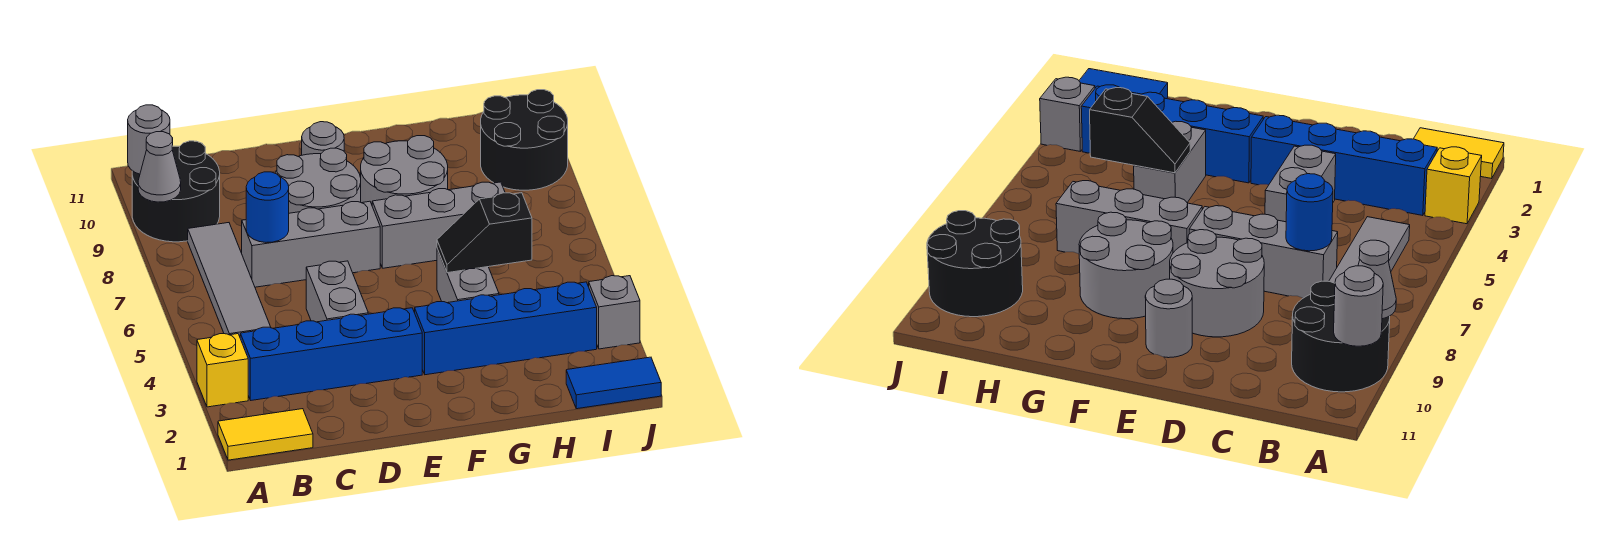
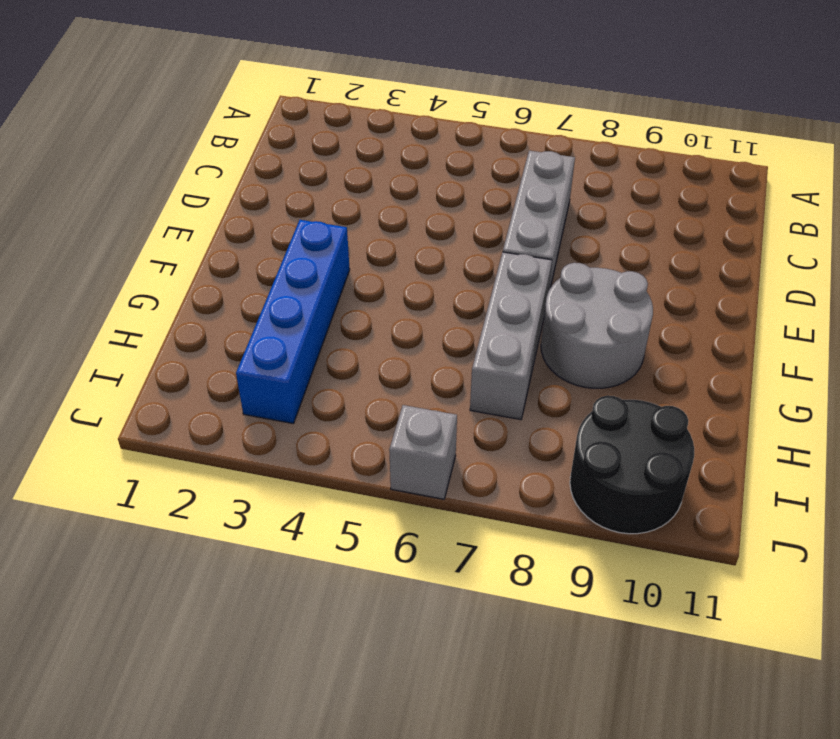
grey brick J6 level 1 -> grey brick J3 level 1
none -> yellow tile A1:B1 level 1
none -> yellow brick A3 level 1
none -> black round brick A9:B10 level 1

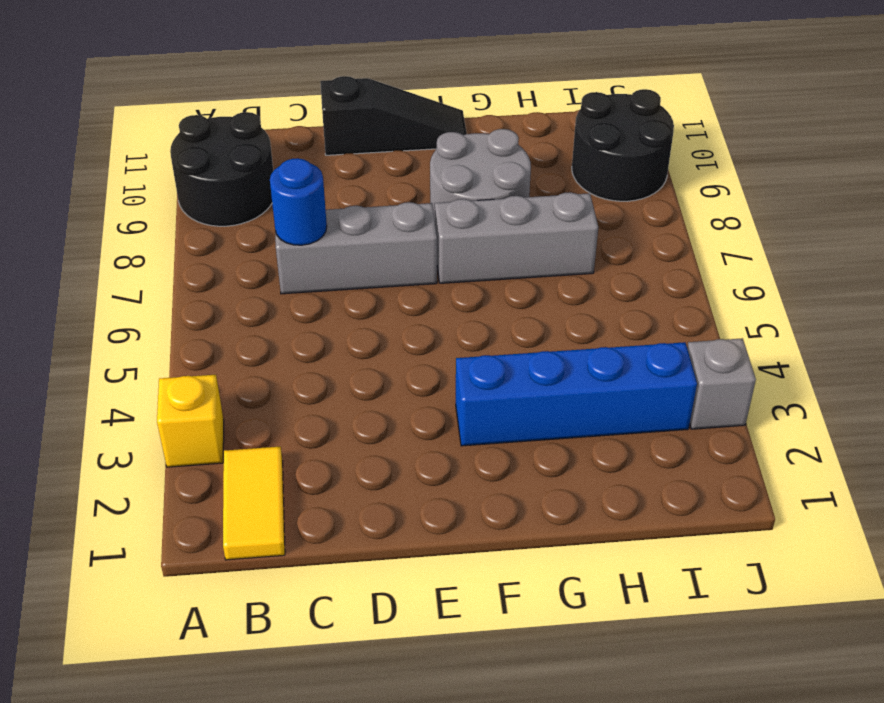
yellow tile B1:B2 level 1 -> yellow tile A1:B1 level 1
black slope D11:F11 level 1 top D -> none
none -> blue brick B3:E3 level 1
none -> grey tile B5:B8 level 1
none -> grey brick D4:D5 level 1

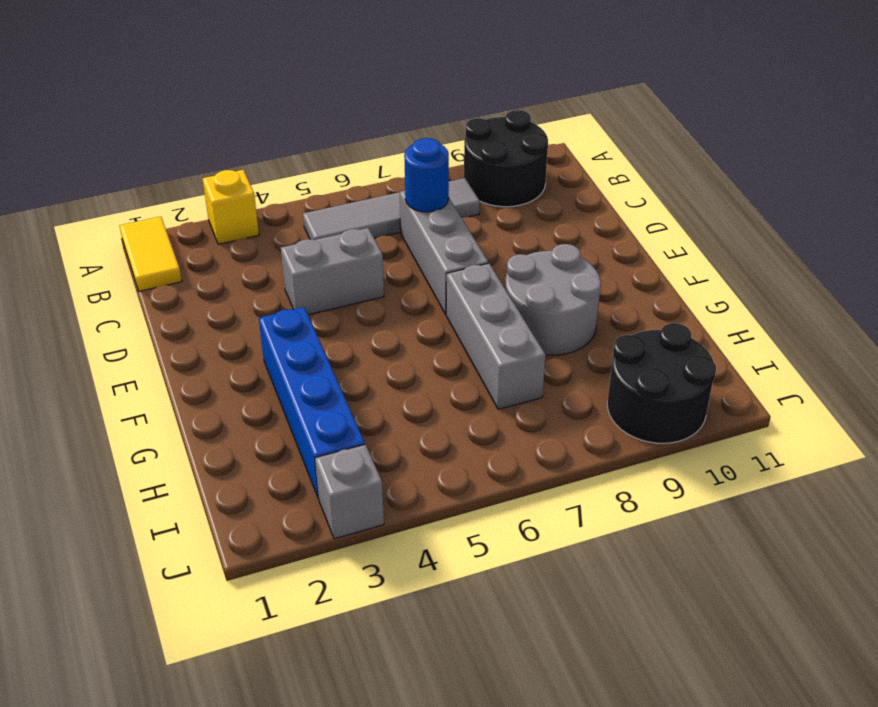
none -> blue brick B3:E3 level 1
none -> grey round brick D8:E9 level 1
none -> grey round brick E10 level 1

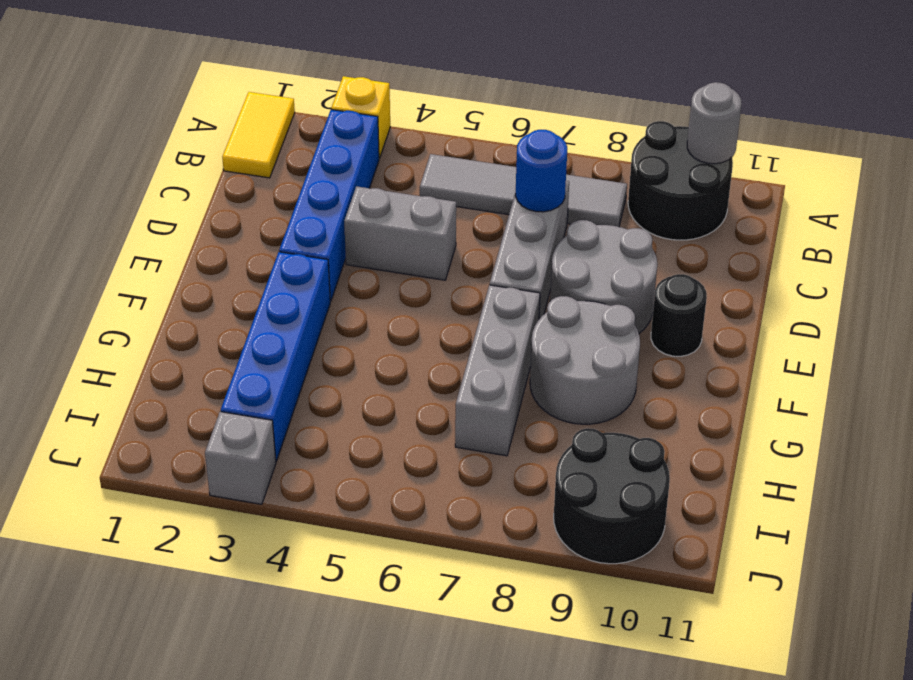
black round brick E10 level 1 -> grey round brick E10 level 1
none -> grey brick G4:G5 level 1
none -> blue tile I1:J1 level 1
none -> grey cone A9 level 2

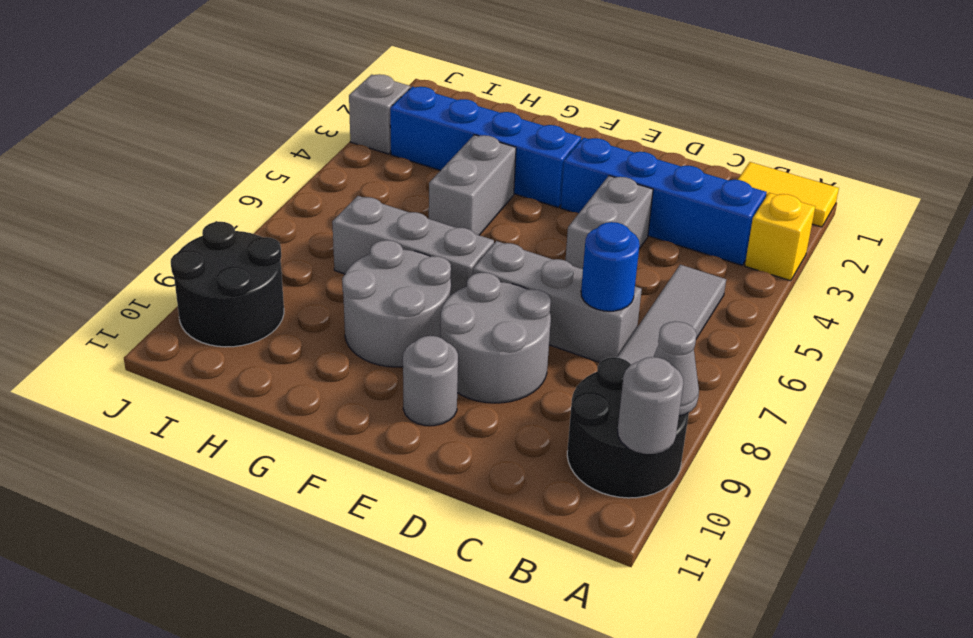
none -> blue tile I1:J1 level 1
none -> black slope G5:H5 level 2 top H

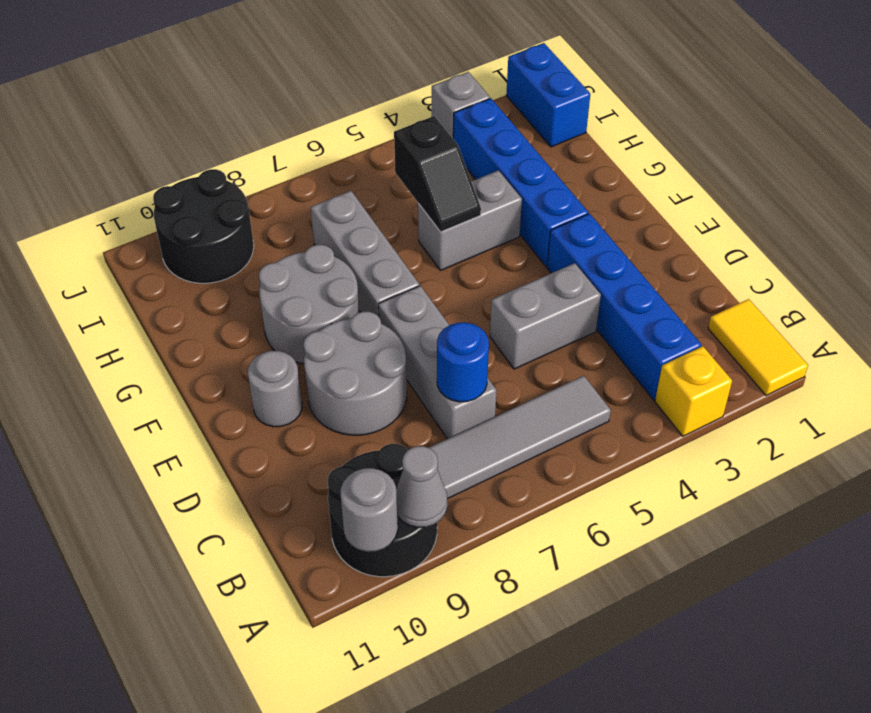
blue brick I1:J1 level 1 -> blue tile I1:J1 level 1

